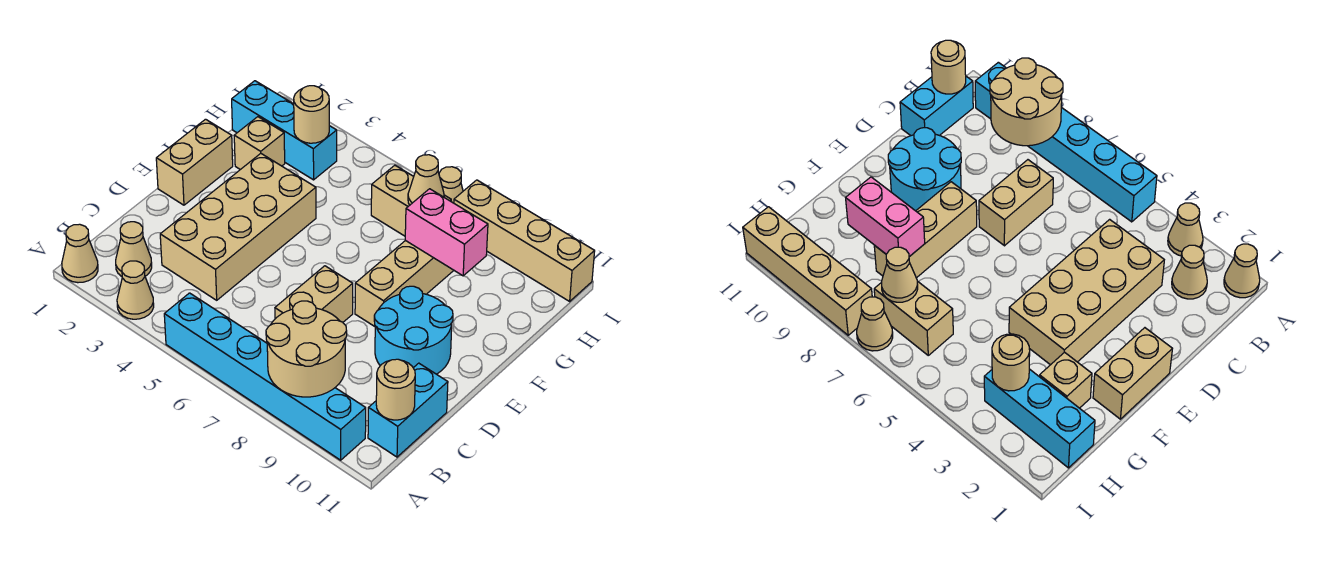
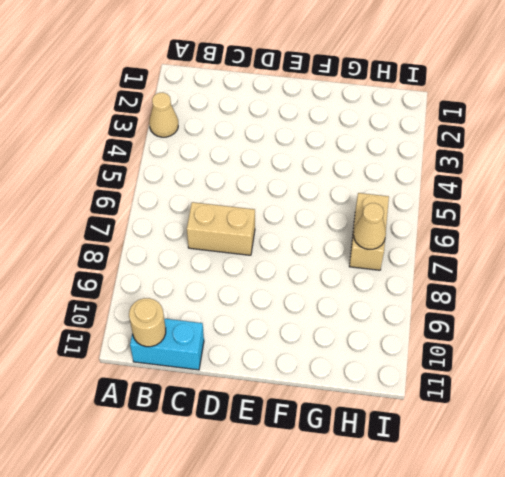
none -> tan cone A1 level 1
none -> cyan brick A5:A10 level 1
none -> tan cone B2 level 1

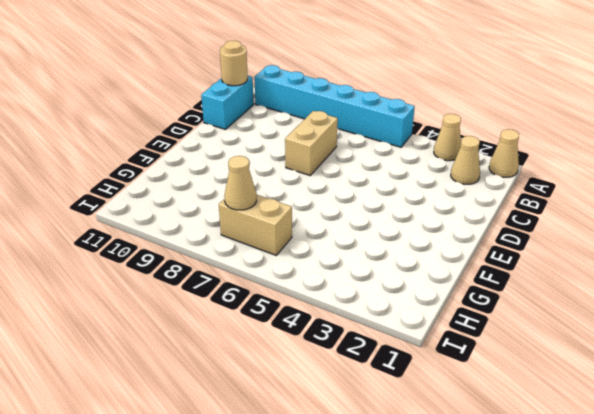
none -> tan brick C3:F4 level 1
none -> cyan round brick D9:E10 level 1
none -> tan brick E1:F1 level 1

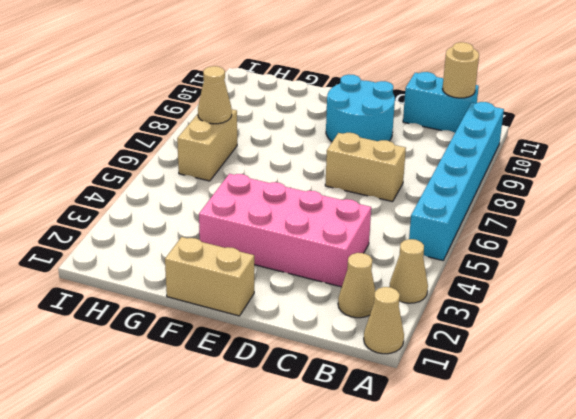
pink brick C3:F4 level 1 -> tan brick C3:F4 level 1
none -> tan brick E8:G8 level 1
none -> tan brick G2 level 1
none -> cyan brick H1:H3 level 1

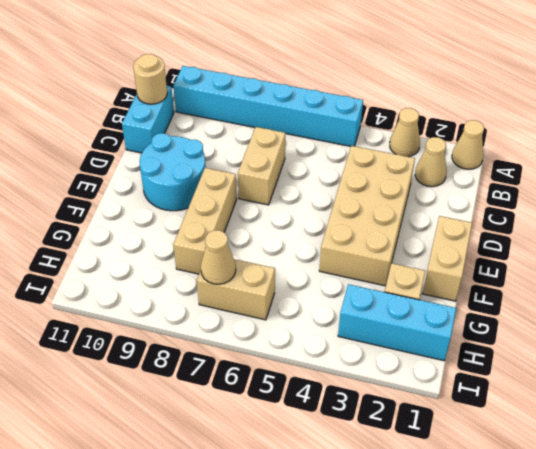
none -> tan cone I7 level 1
none -> tan brick I8:I11 level 1
none -> tan round brick A8:B9 level 2

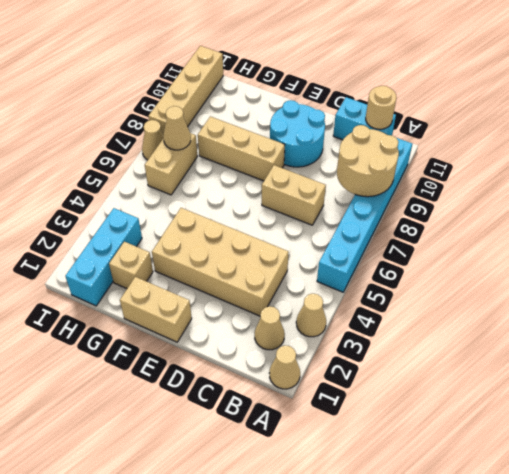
none -> pink brick G8:G9 level 2
none -> tan round brick H3 level 2

